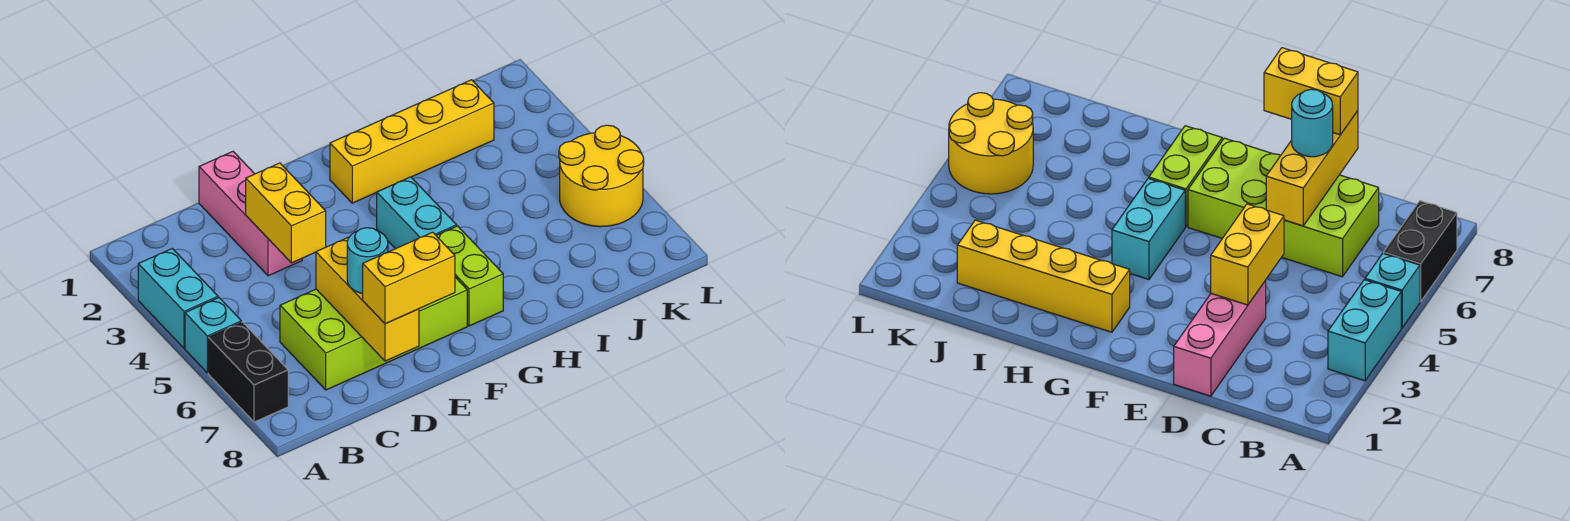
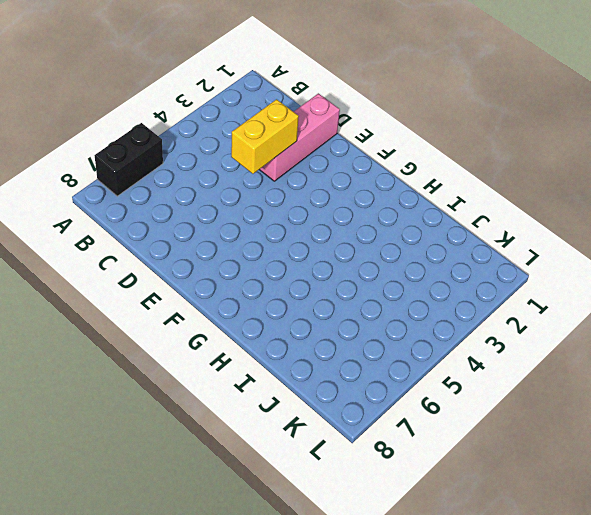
none -> cyan brick A3:A4 level 1
none -> cyan brick A5 level 1
none -> lime brick C6:F7 level 1

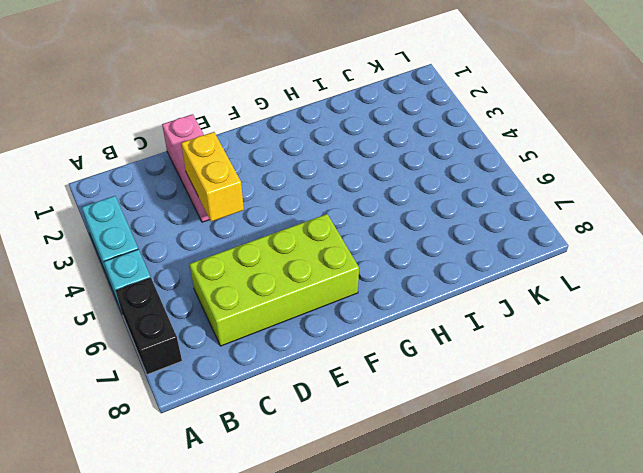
none -> yellow brick G2:J2 level 1
none -> cyan brick G4:G5 level 1
none -> lime brick G6:G7 level 1

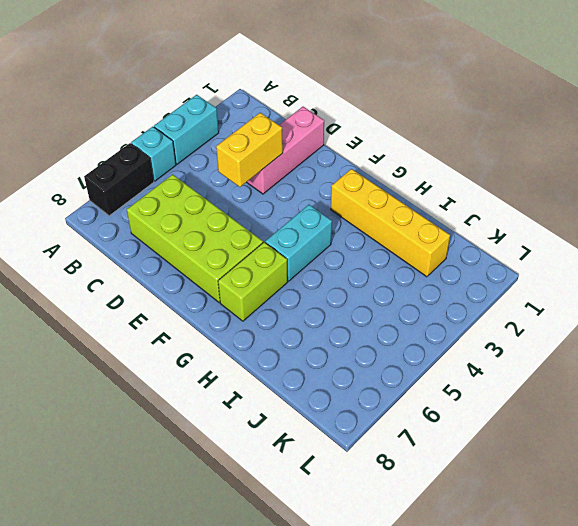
none -> yellow round brick K5:L6 level 1
none -> yellow brick D6:D8 level 2
none -> cyan round brick D7 level 3

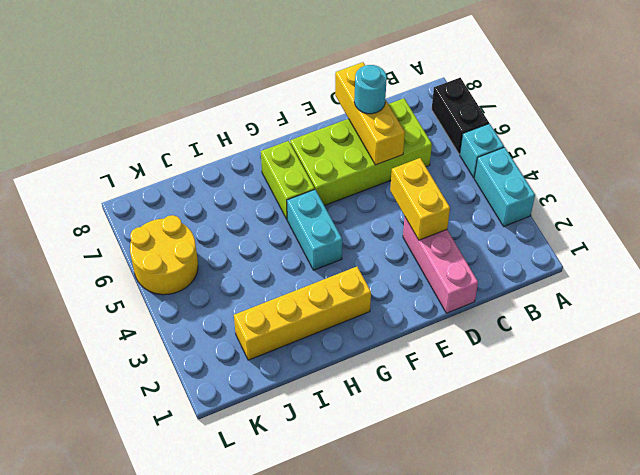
none -> yellow brick D8:E8 level 3

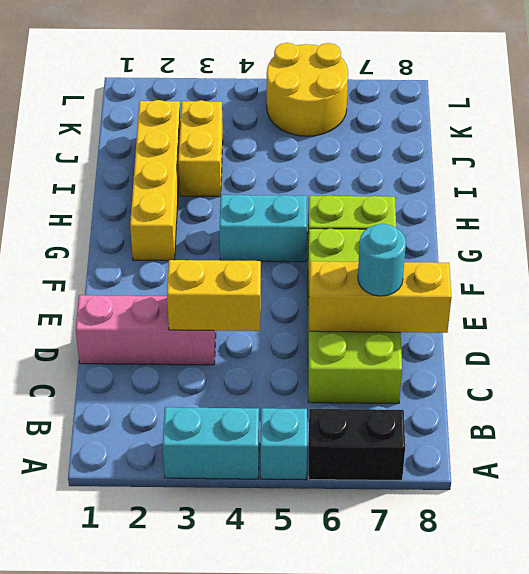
yellow brick I3:J3 level 1 -> yellow brick D8:E8 level 3

